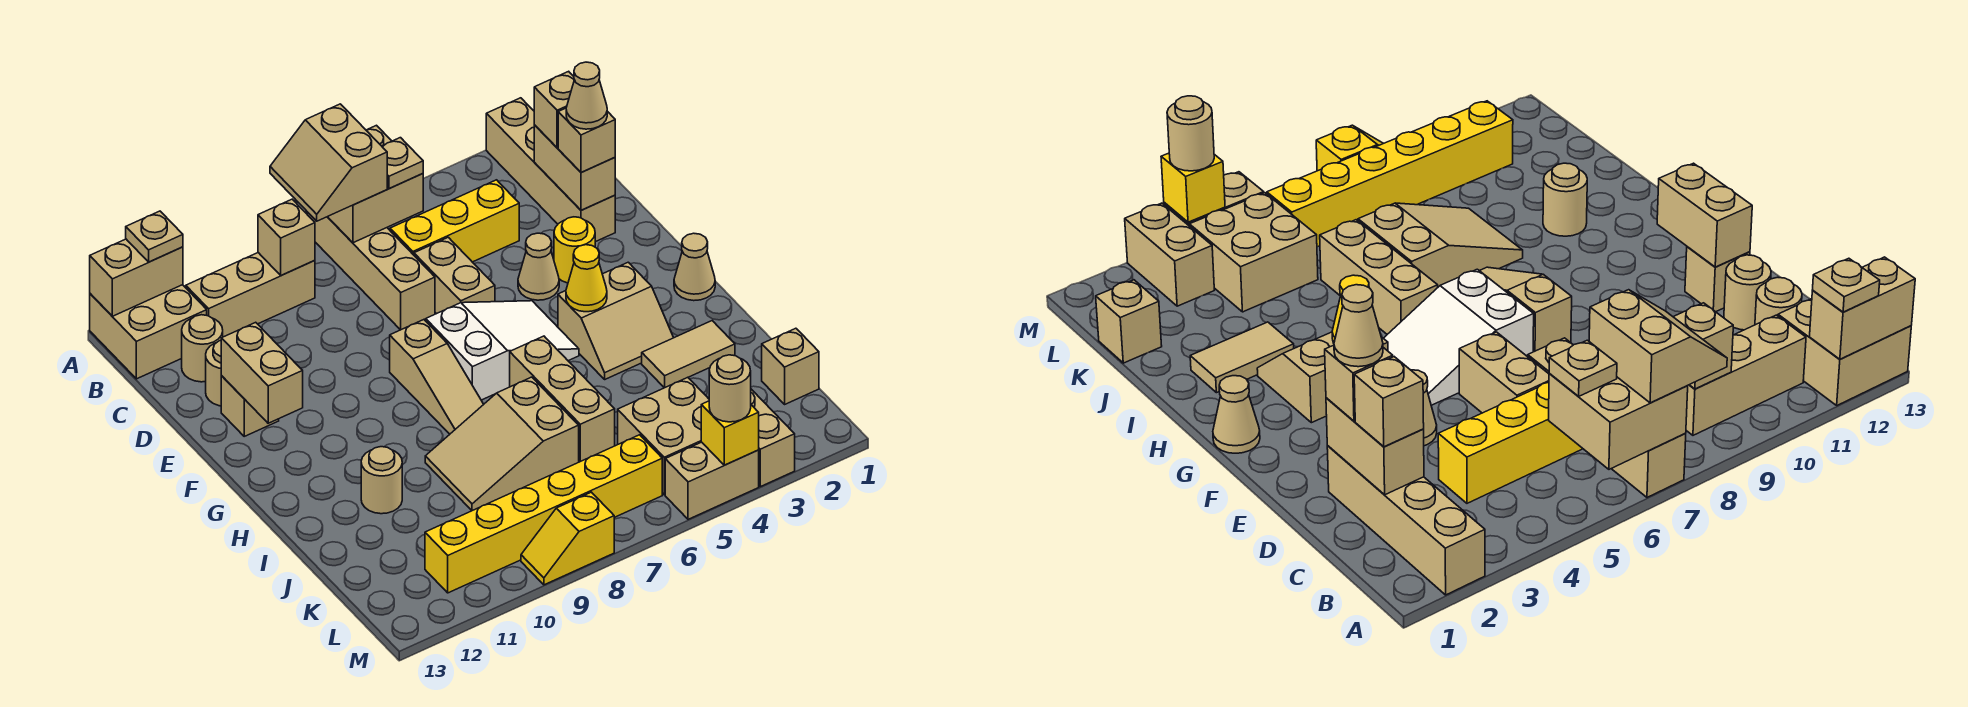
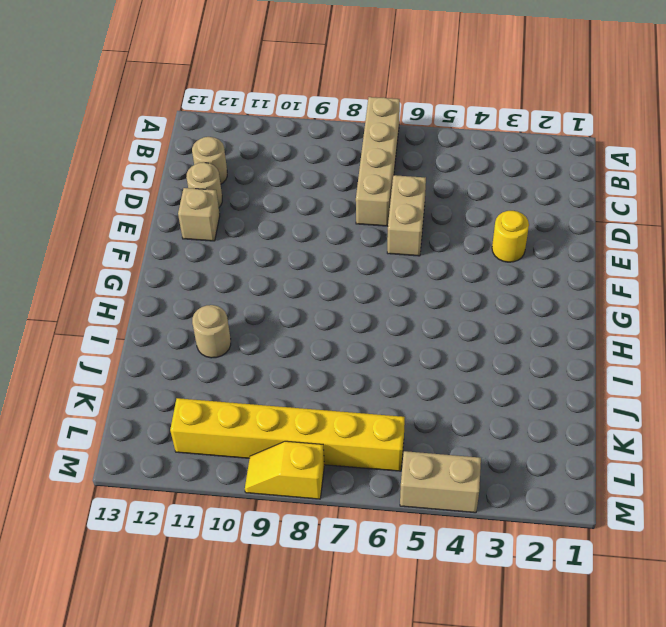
none -> tan brick A2:D2 level 1
none -> tan brick A12:B13 level 1
none -> tan brick B9:B11 level 1
none -> yellow brick C4:C6 level 1

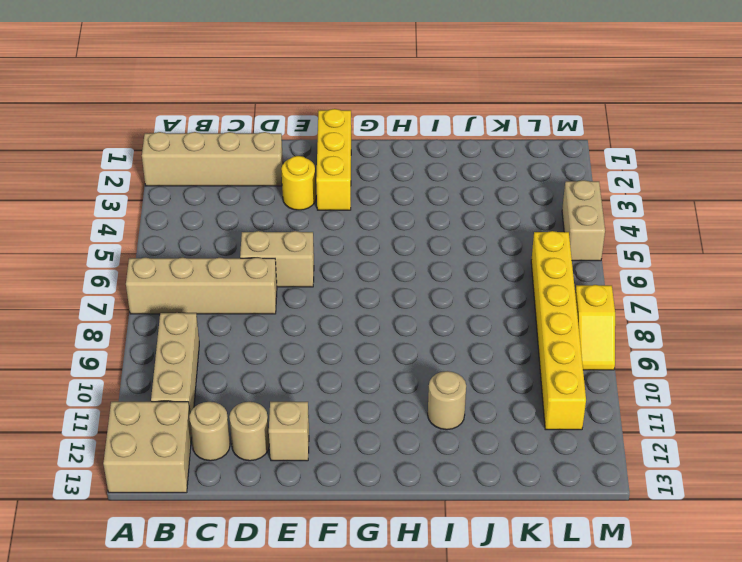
yellow brick F1:F3 level 1 -> yellow brick C4:C6 level 1
none -> tan cone E4 level 1
none -> white slope F5:G7 level 1 top 7
none -> tan slope F8:H8 level 1 top F
none -> tan cone G1 level 1

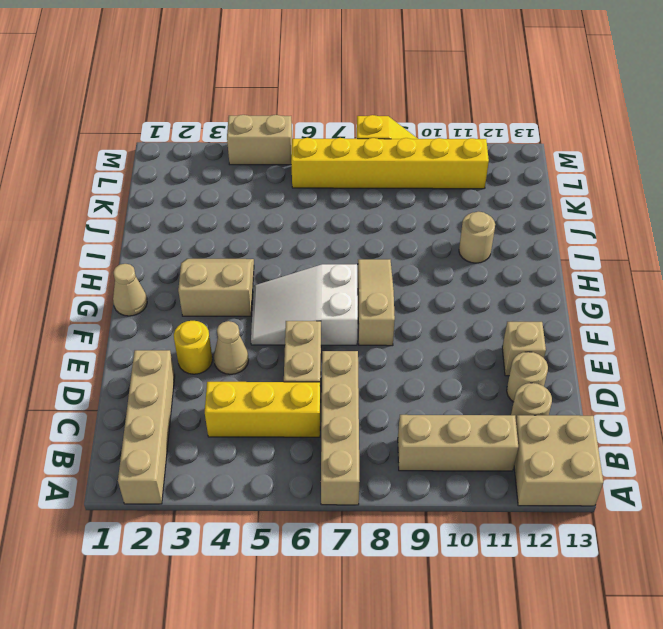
none -> tan brick H6:J6 level 1
none -> tan tile I2:I3 level 1
none -> tan slope I7:J9 level 1 top 7
none -> tan brick K1 level 1

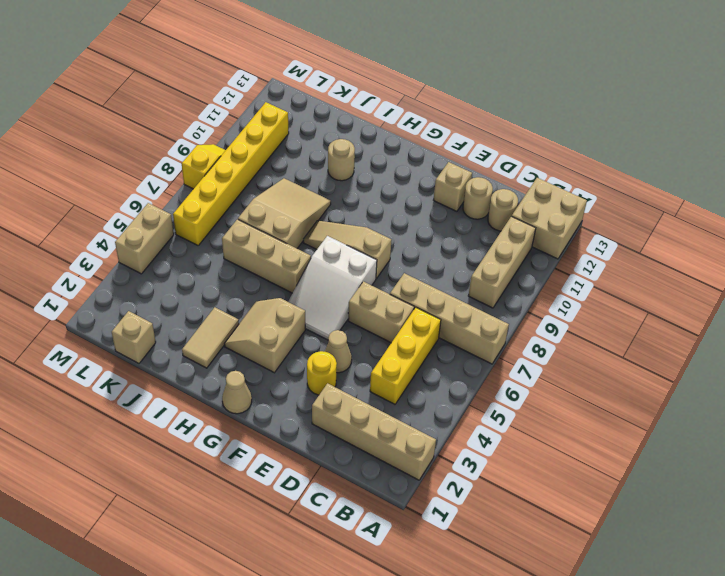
none -> tan brick K4:L5 level 1
none -> tan brick L3:M3 level 1
none -> tan brick A6:B7 level 2
none -> tan brick A12:A13 level 2

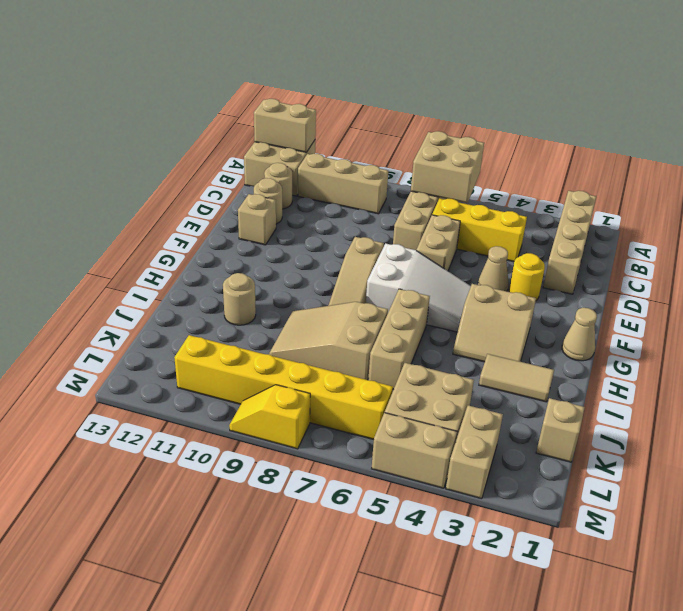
none -> tan brick B9 level 2
none -> tan brick C2:D2 level 2
none -> tan brick E12:F12 level 2
none -> yellow cone G4 level 2

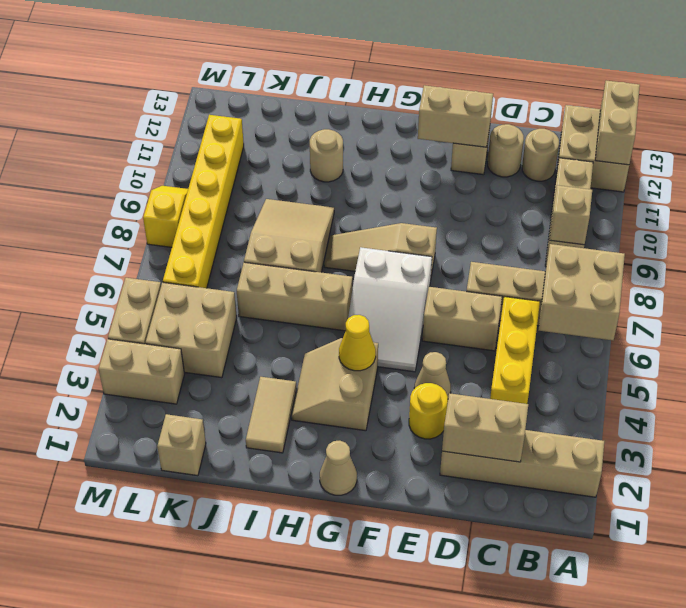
none -> yellow brick M4 level 2
none -> tan slope A7:B8 level 3 top 7
none -> tan plate A12 level 3
none -> tan plate B6 level 3

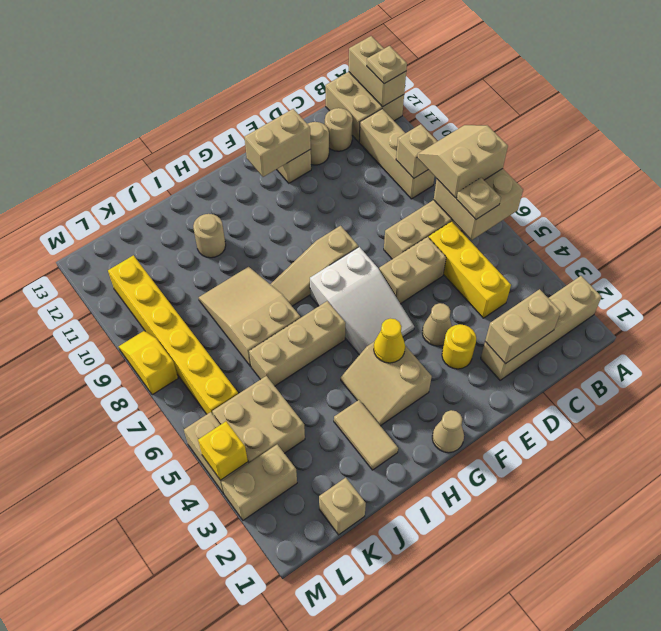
none -> tan brick C2 level 3
none -> tan brick D2 level 3
none -> tan round brick M4 level 3
none -> tan cone D2 level 4

